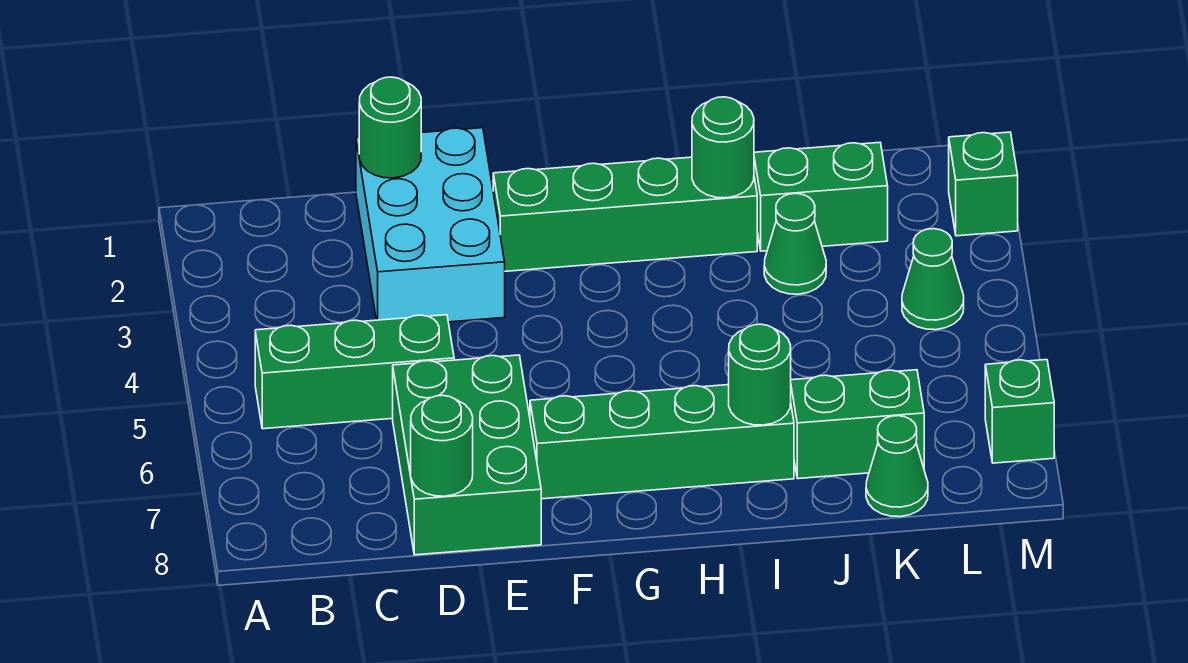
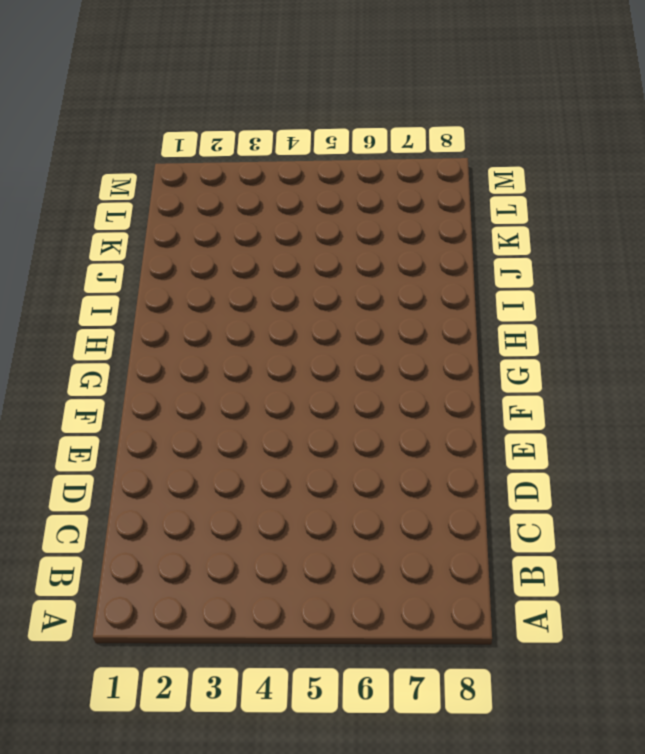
none -> green brick B5:D5 level 1
none -> cyan brick D1:E3 level 1
none -> green brick D6:E8 level 1

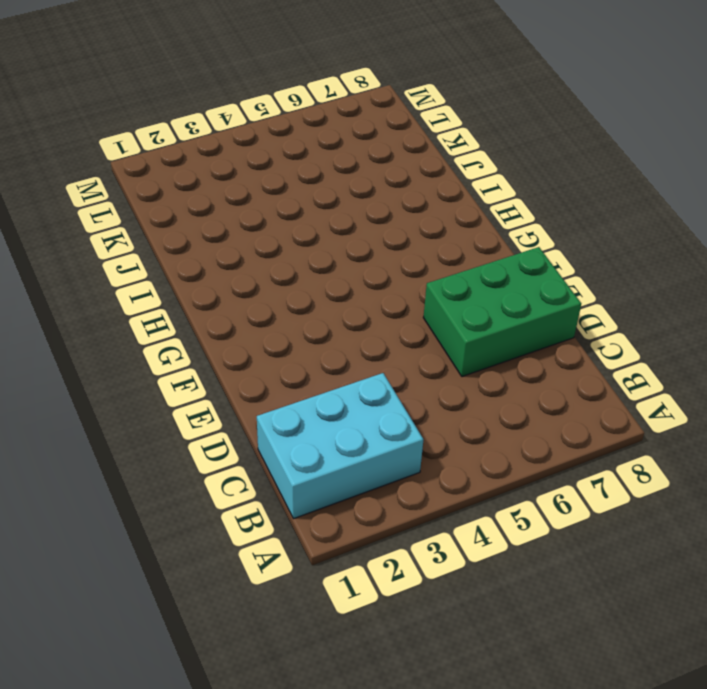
cyan brick B1:C3 level 1 -> cyan brick D1:E3 level 1
none -> green brick B5:D5 level 1
none -> green brick F2:I2 level 1
none -> green brick F7:I7 level 1

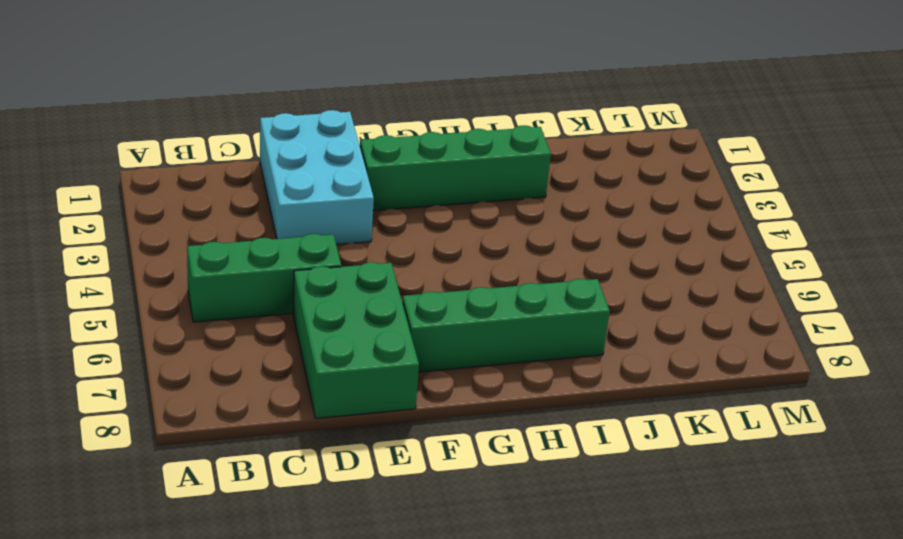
none -> green brick J2:K2 level 1
none -> green cone J3 level 1
none -> green brick J7:K7 level 1

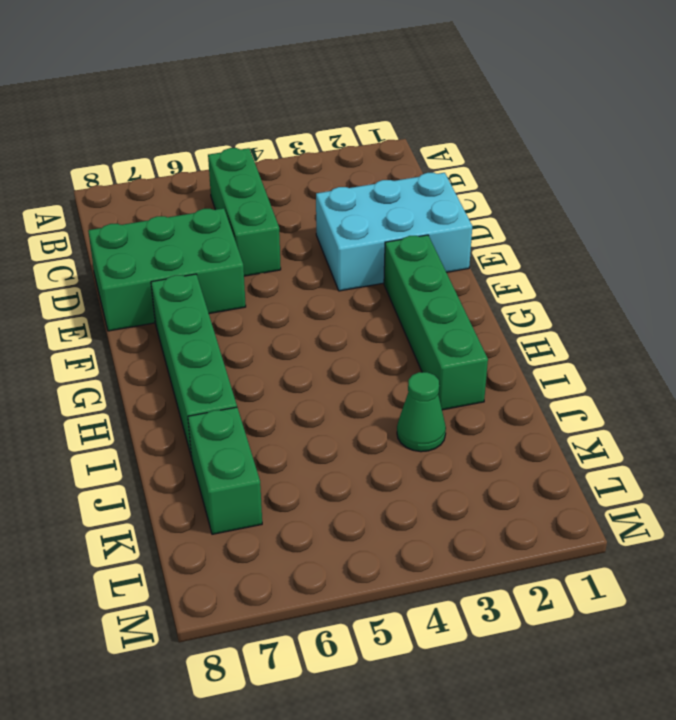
none -> green brick J2:K2 level 1
none -> green cone K8 level 1
none -> green cone L4 level 1

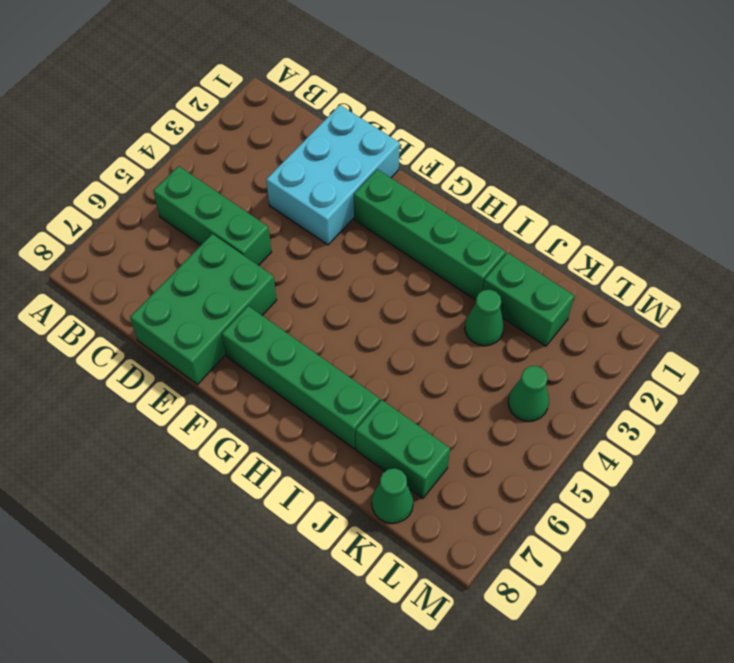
none -> green brick M2 level 1
none -> green brick M7 level 1
none -> green round brick D1 level 2

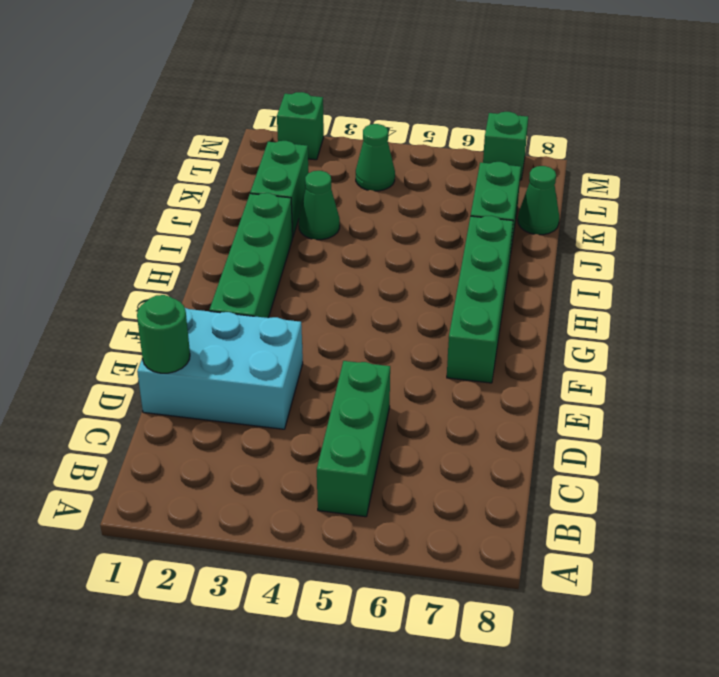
none -> green brick D6:E8 level 1
none -> green round brick D8 level 2
none -> green round brick I2 level 2

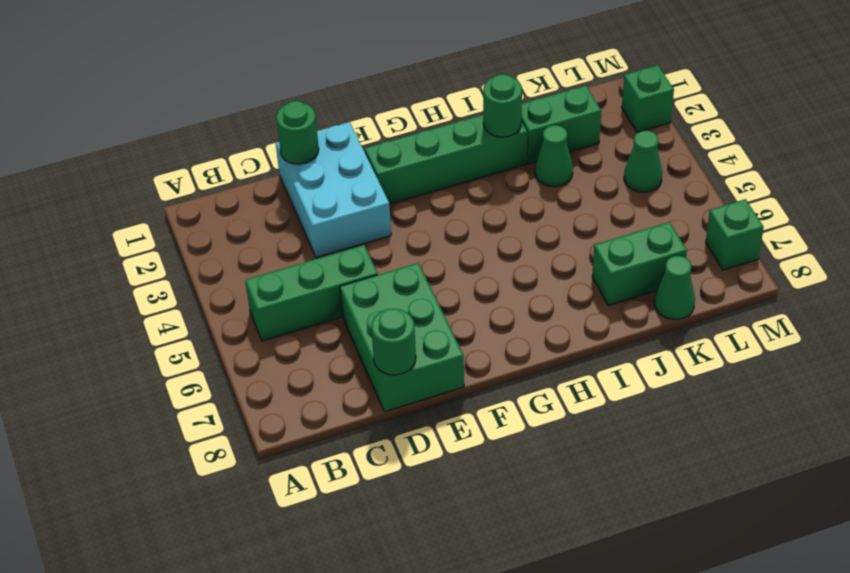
none -> green brick F7:I7 level 1
none -> green round brick I7 level 2

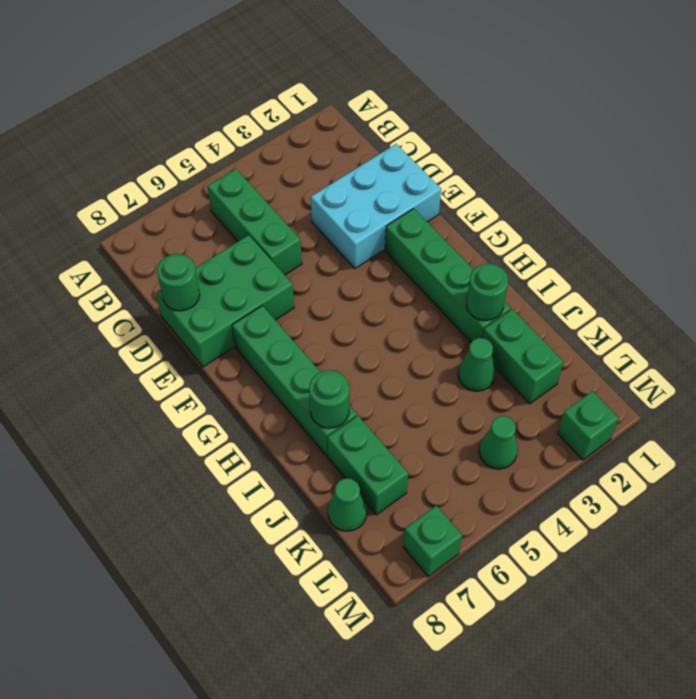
none -> green round brick D1 level 2

